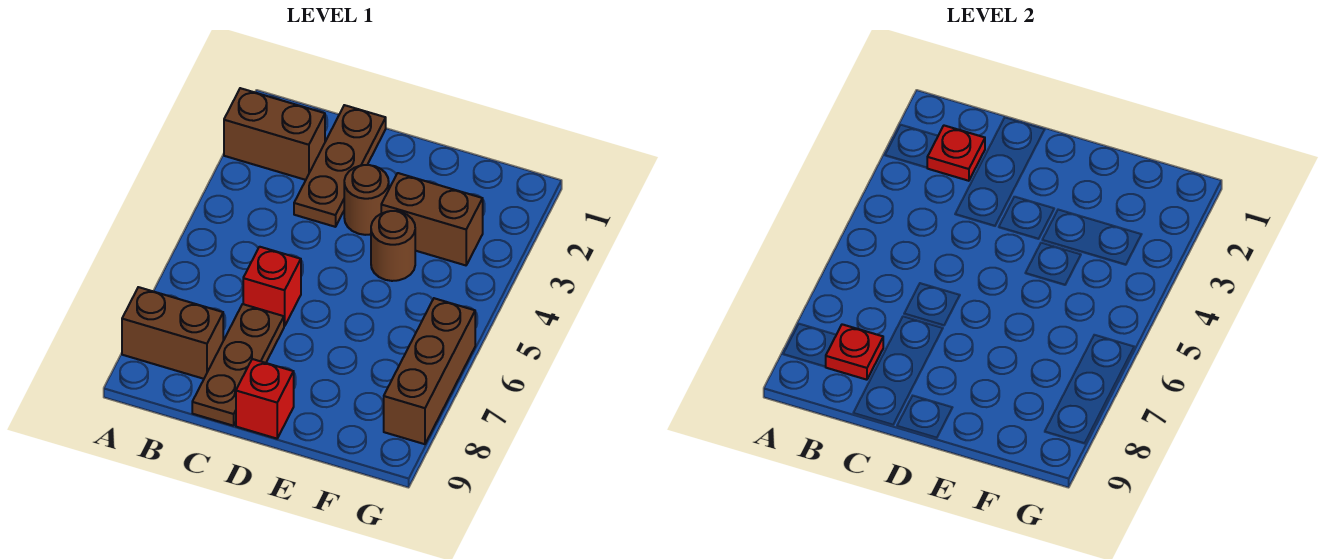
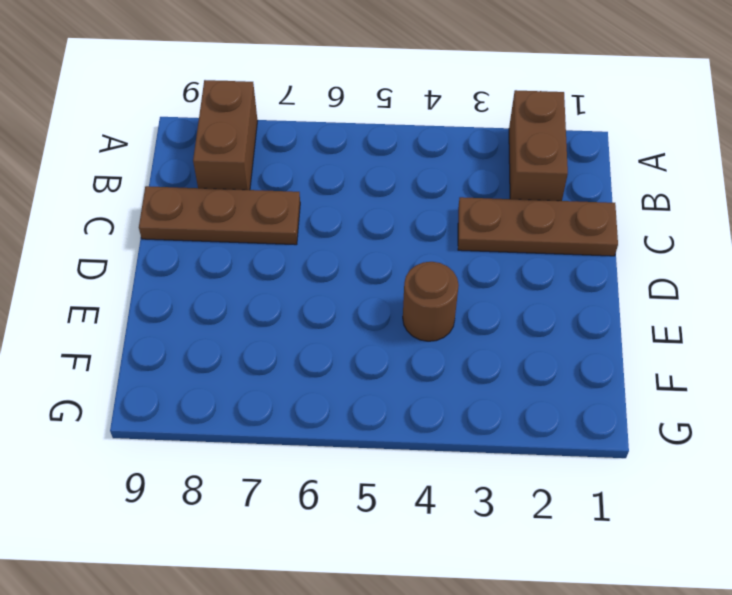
none -> red brick C6 level 1
none -> brown round brick D3 level 1
none -> red brick D9 level 1

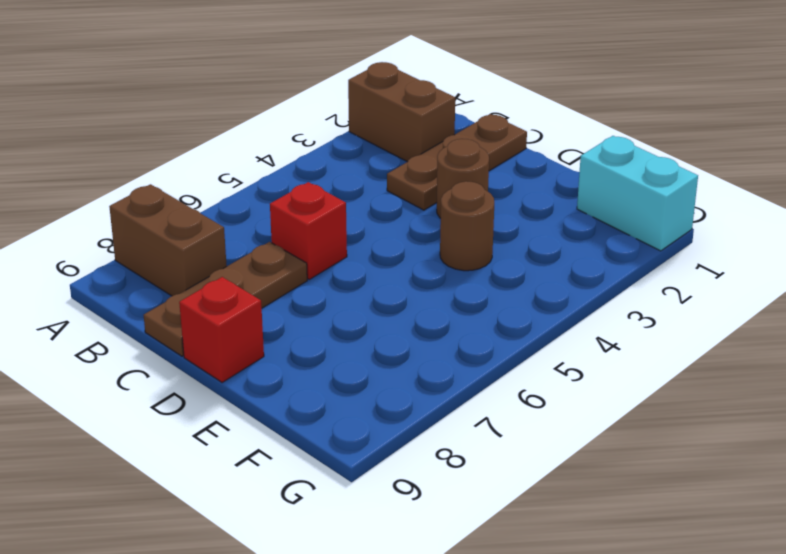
cyan brick F1:G1 level 1 -> none
none -> brown brick E3:F3 level 1
none -> brown brick G6:G8 level 1
none -> red plate B2 level 2

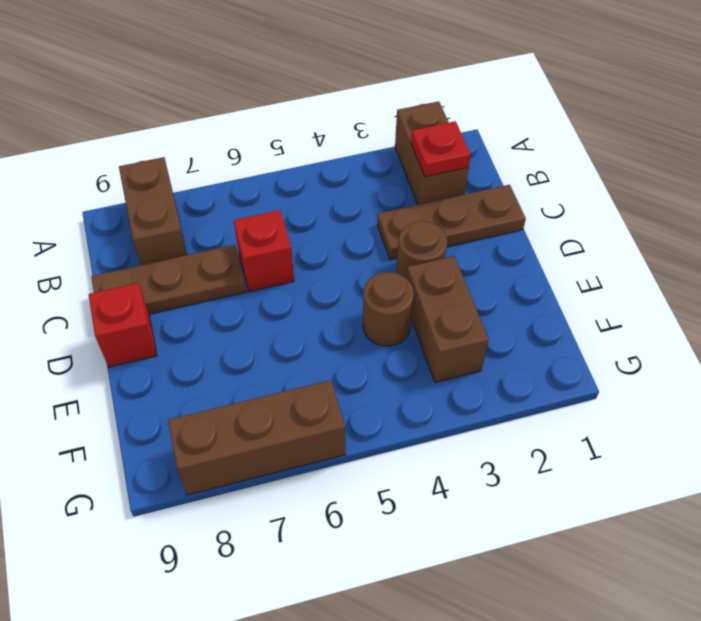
none -> red plate B8 level 2

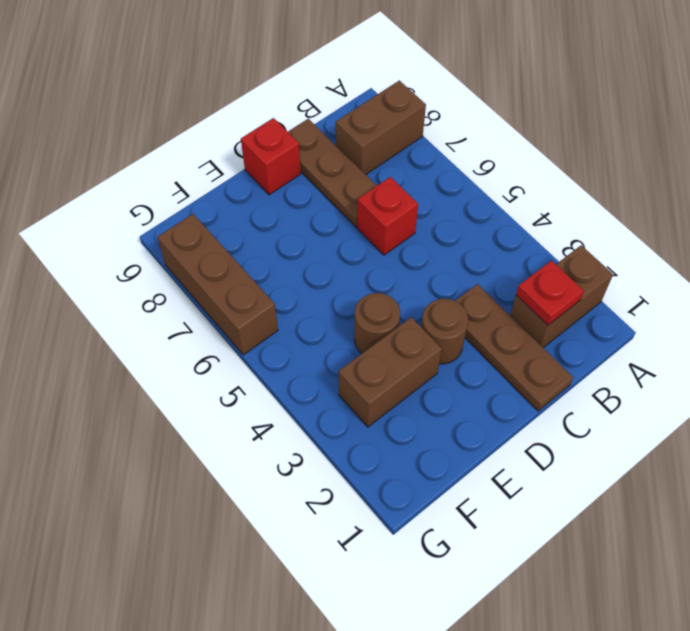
none -> red plate B8 level 2

